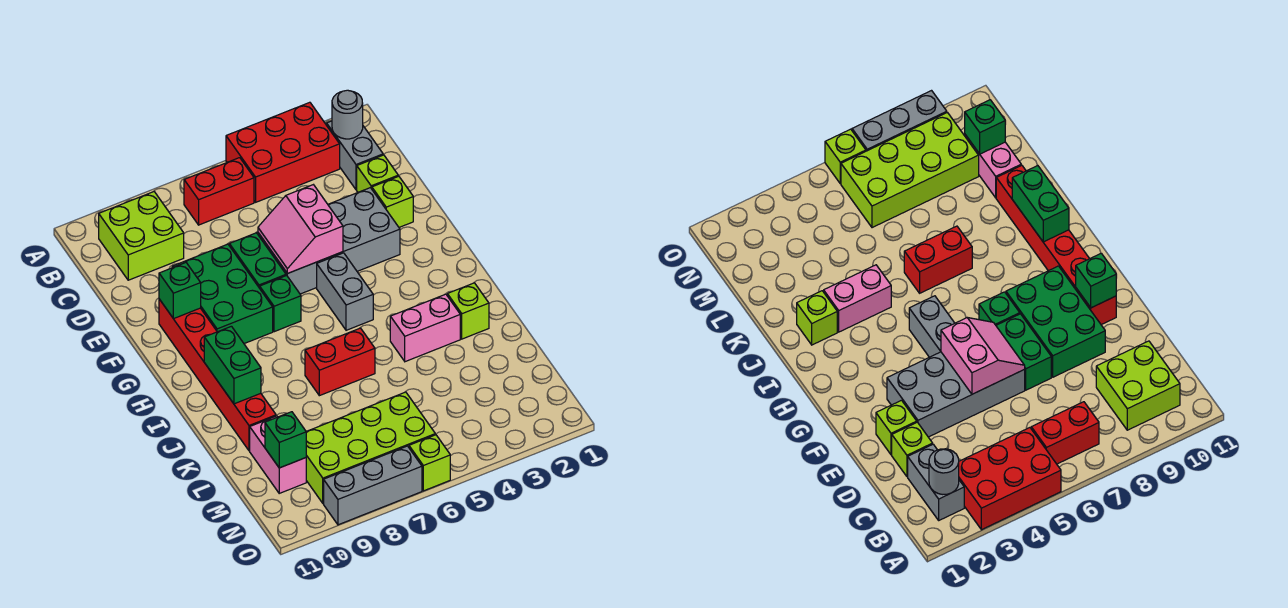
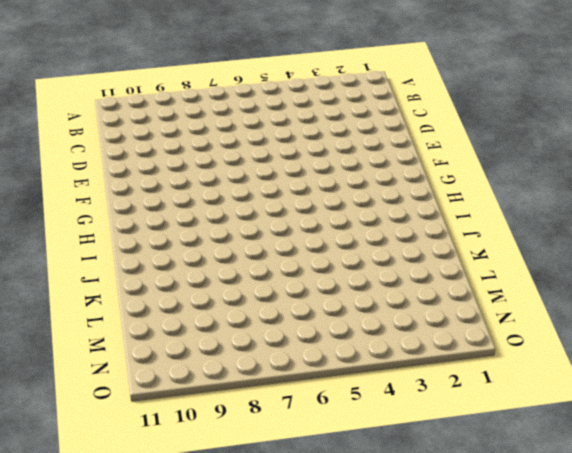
none -> red brick A3:B5 level 1
none -> grey brick B2:C2 level 1
none -> red brick B6:B7 level 1

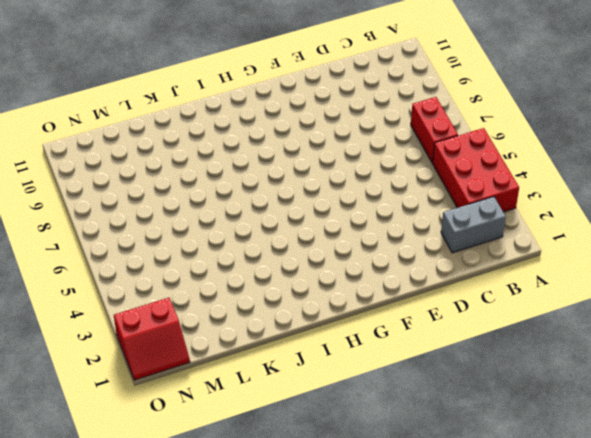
red slope N1:O2 level 1 top 2 -> none
none -> lime brick B9:C10 level 1
none -> lime brick D2 level 1
none -> lime brick E2 level 1

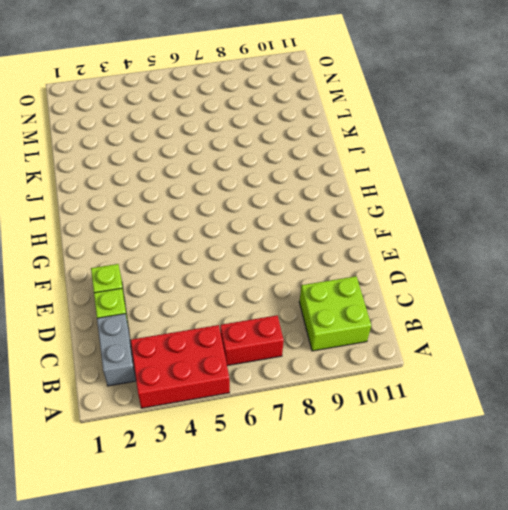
none -> grey brick E3:F6 level 1
none -> green brick E7:F7 level 1
none -> green brick E8:G9 level 1

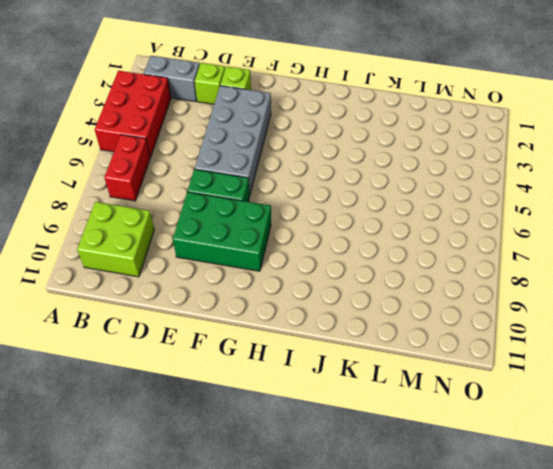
none -> red brick F10:K10 level 1
none -> grey brick G5:H5 level 1
none -> green brick G7 level 1

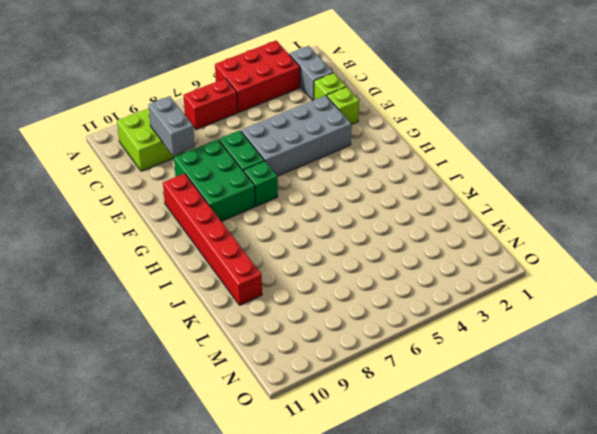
grey brick C9:D9 level 2 -> grey brick G5:H5 level 1
none -> lime brick J2 level 1
none -> pink brick J3:J4 level 1
none -> red brick J6:J7 level 1

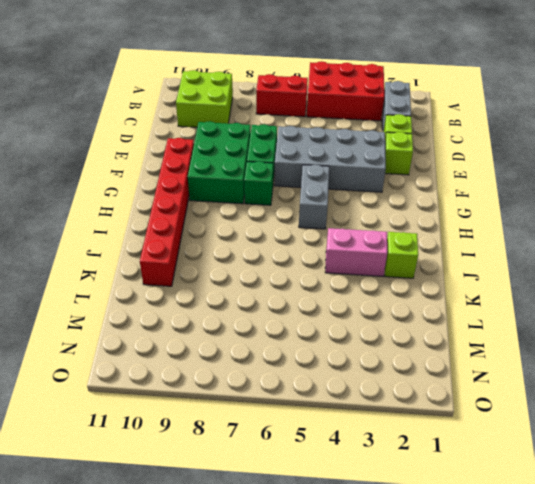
none -> red brick J6:J7 level 1
none -> pink brick L10:M10 level 1
none -> lime brick M6:N9 level 1

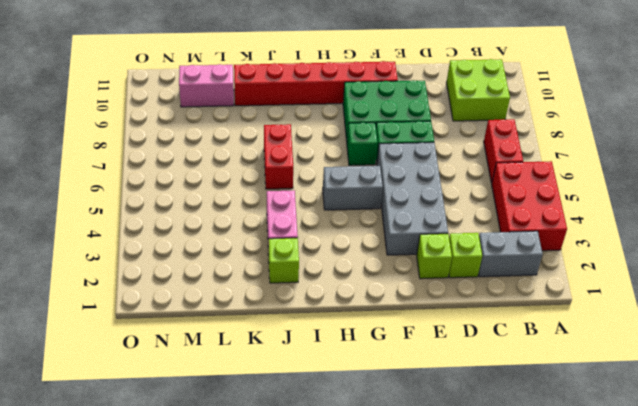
none -> lime brick M6:N9 level 1
none -> lime brick O6 level 1
none -> grey brick O7:O9 level 1

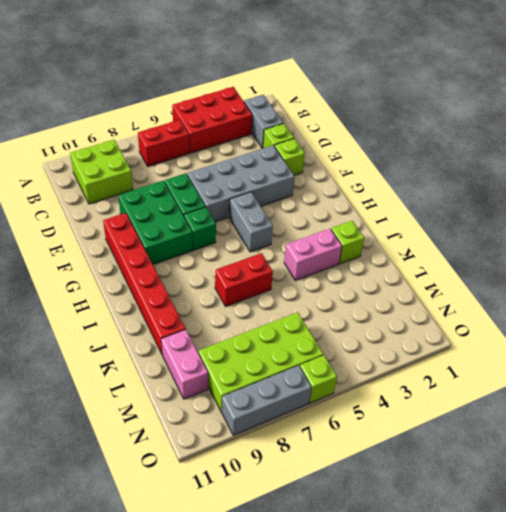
none -> grey round brick B2 level 2
none -> pink slope E5:F6 level 2 top 5
none -> green brick F10 level 2

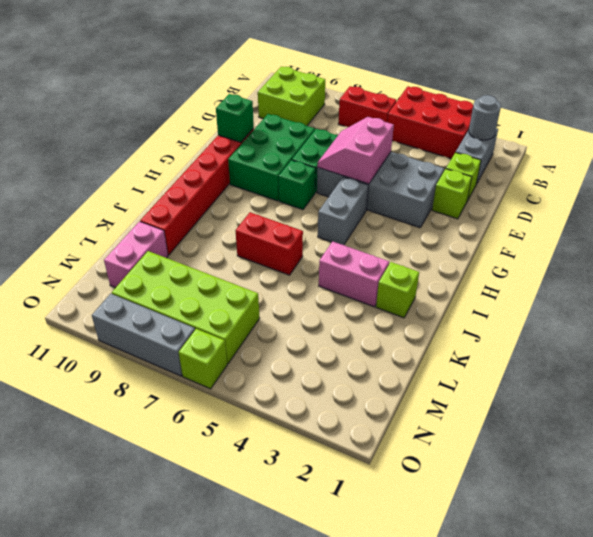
none -> green brick I10:J10 level 2
none -> green brick M10 level 2

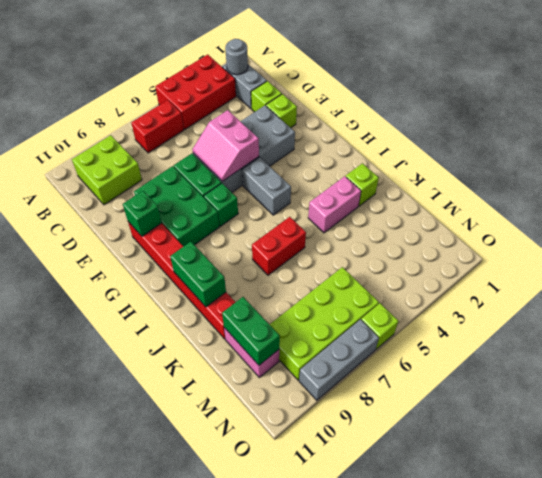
green brick L10:M10 level 2 -> green brick M10 level 2

